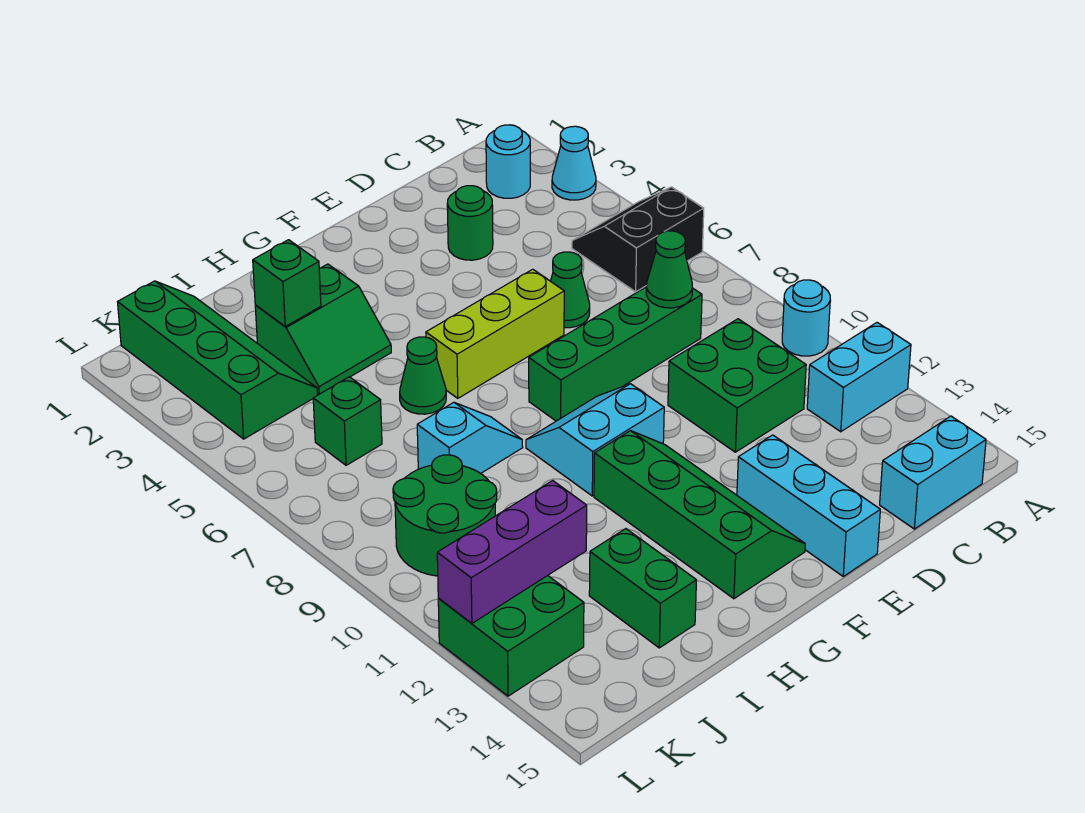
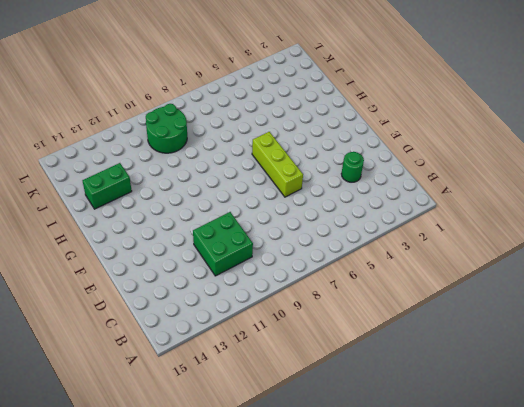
none -> cyan cone A3 level 1
none -> black slope A5:B6 level 1 top 6
none -> cyan round brick A10 level 1

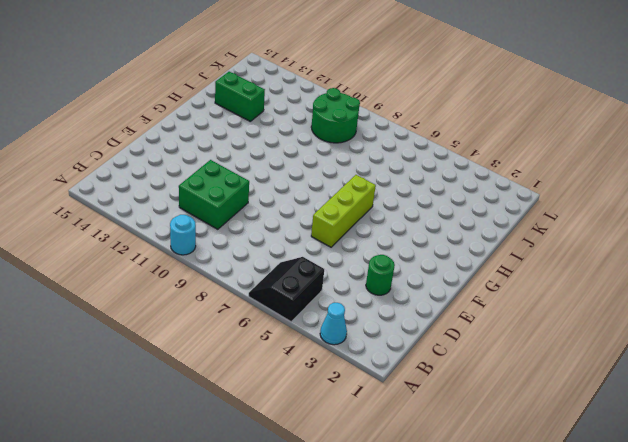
black slope A5:B6 level 1 top 5 -> black slope A5:B6 level 1 top 6
none -> cyan brick A12:B12 level 1
none -> cyan round brick B2 level 1
none -> cyan brick B15:C15 level 1

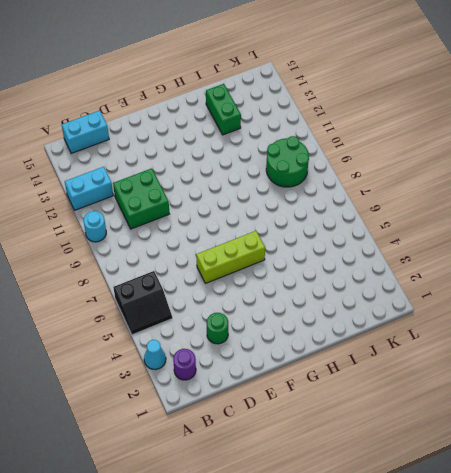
purple round brick B2 level 1 -> cyan round brick B2 level 1
none -> green brick C8:F8 level 1
none -> green cone D6 level 1
none -> cyan brick E13:E15 level 1

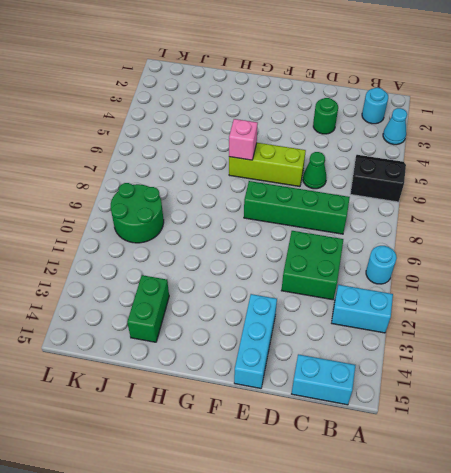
pink brick G6 level 2 -> none
none -> cyan slope F9:G10 level 1 top 10
none -> green slope F11:G14 level 1 top G
none -> green slope H3:I4 level 1 top 3

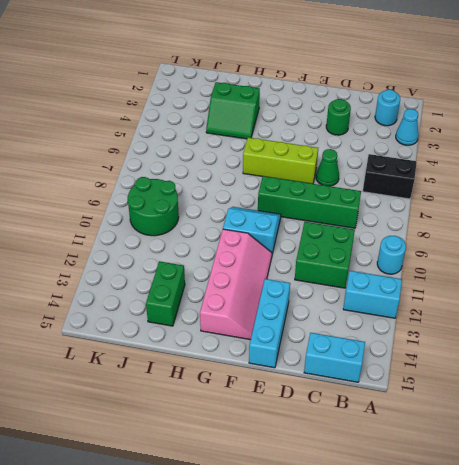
pink slope F11:G14 level 1 top G -> green slope F11:G14 level 1 top G
none -> green cone H6 level 1
none -> cyan slope H8:I8 level 1 top I
none -> green slope J1:K4 level 1 top K

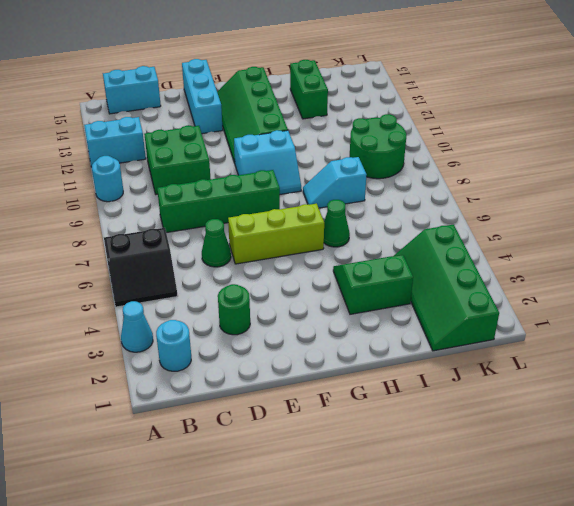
none -> green brick J6 level 1
none -> green brick K12:L13 level 1
none -> green cone C8 level 2

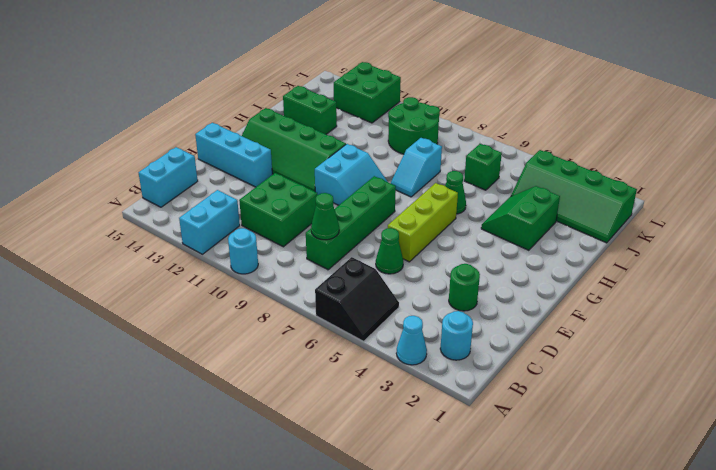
none -> green brick I3 level 2
none -> purple brick J12:L12 level 2

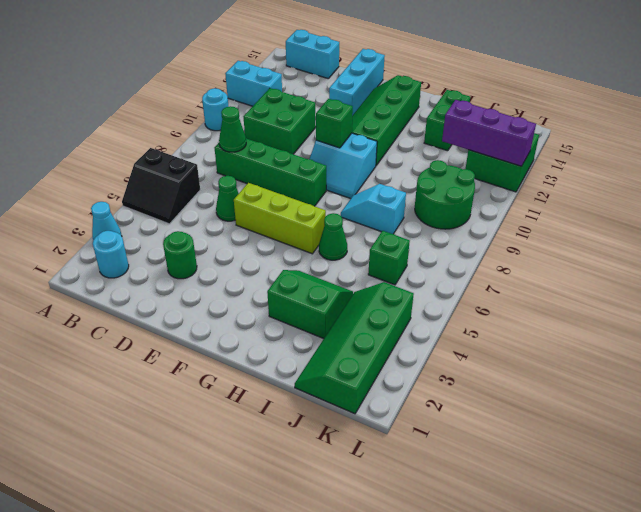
green brick F10 level 2 -> green brick I3 level 2

